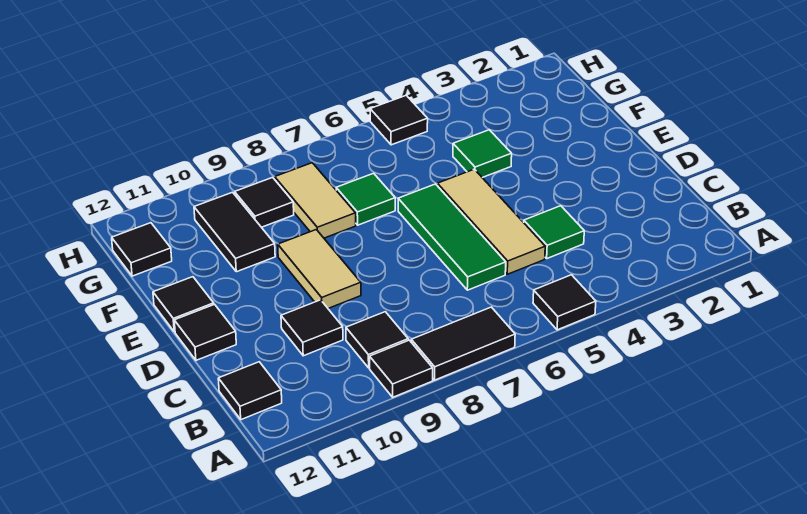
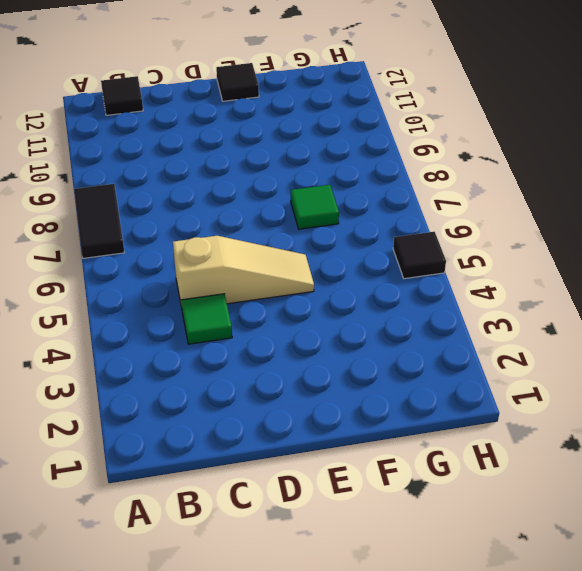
tan slope C5:E5 level 1 top C -> tan tile C5:E5 level 1
none -> black tile A5 level 1
none -> black tile A9 level 1
none -> black tile B9 level 1

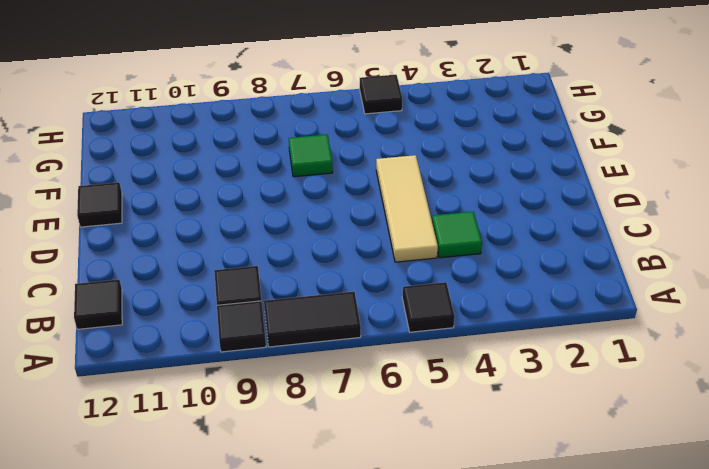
none -> green tile C6:E6 level 1
none -> black tile C10 level 1
none -> tan tile D9:E9 level 1

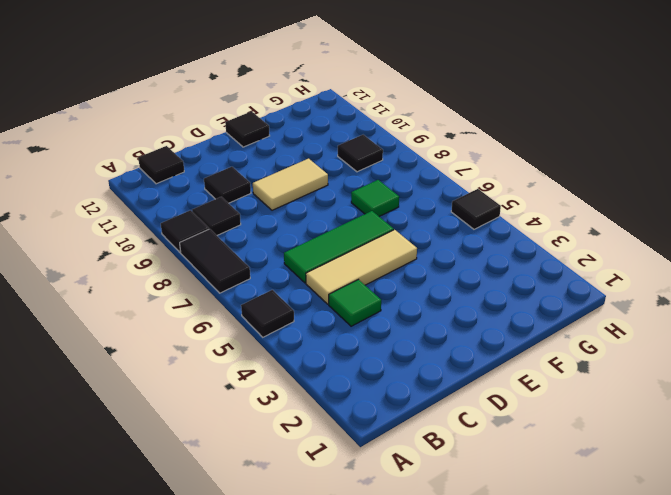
none -> black tile D12 level 1
none -> green tile F4 level 1
none -> tan tile F8:G8 level 1

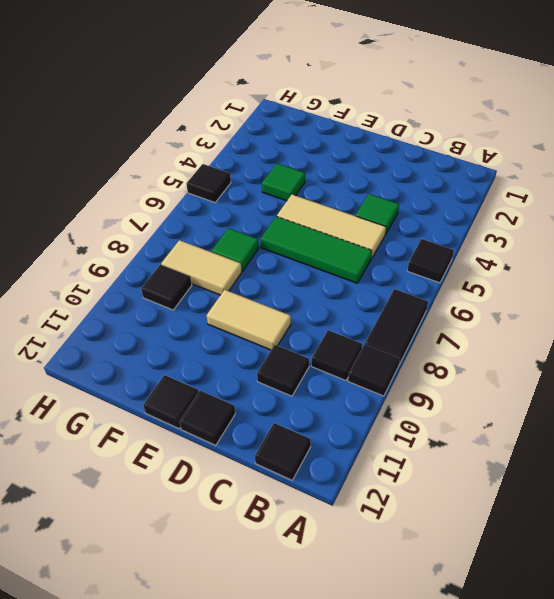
none -> black tile F10:G10 level 1
none -> black tile G12 level 1

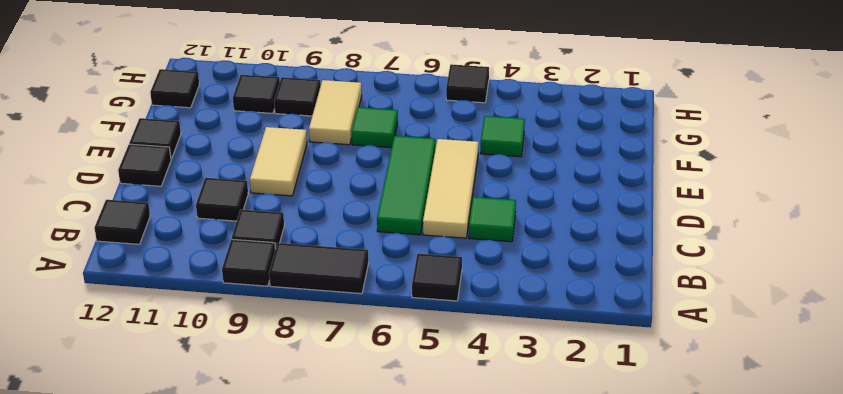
black tile G10 level 1 -> black tile F10:G10 level 1

